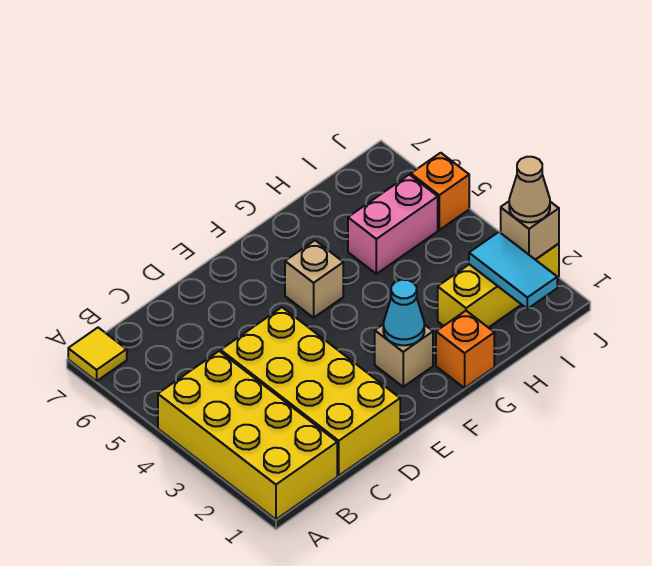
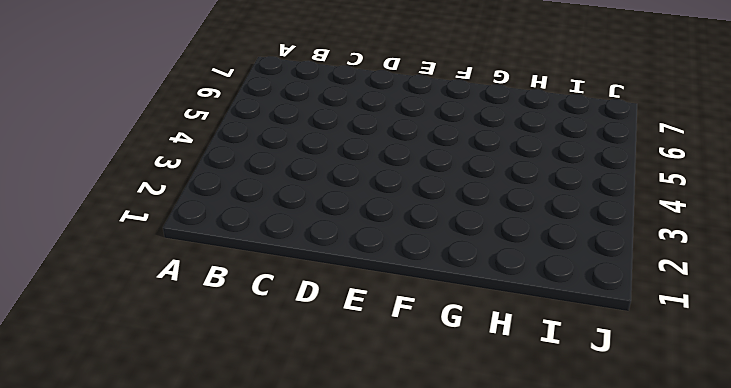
none -> yellow brick A1:B4 level 1
none -> yellow tile A7 level 1
none -> yellow brick C1:D4 level 1

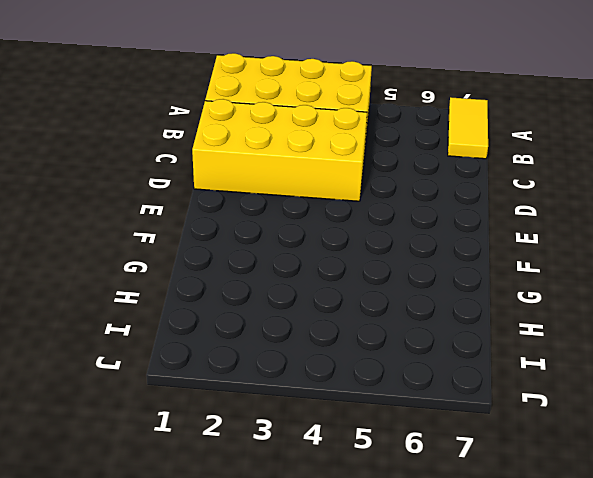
yellow tile A7:B7 level 1 -> yellow tile A7 level 1
none -> tan brick F2 level 1
none -> tan brick F5 level 1
none -> orange brick G1 level 1

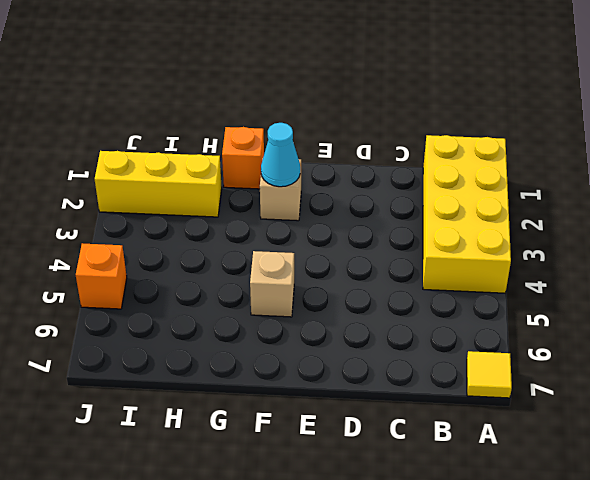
none -> yellow brick C1:D4 level 1
none -> pink brick H5:I5 level 1
none -> cyan tile I1:I2 level 2

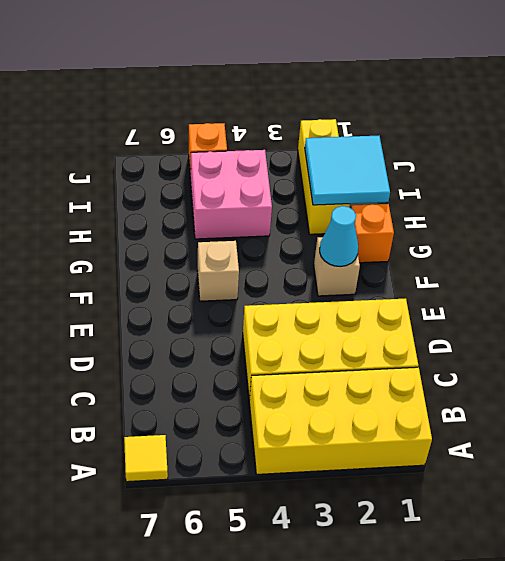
cyan tile H1:I2 level 2 -> cyan tile I1:I2 level 2
pink brick H4:I5 level 1 -> pink brick H5:I5 level 1
none -> tan brick J2 level 2
none -> tan cone J2 level 3

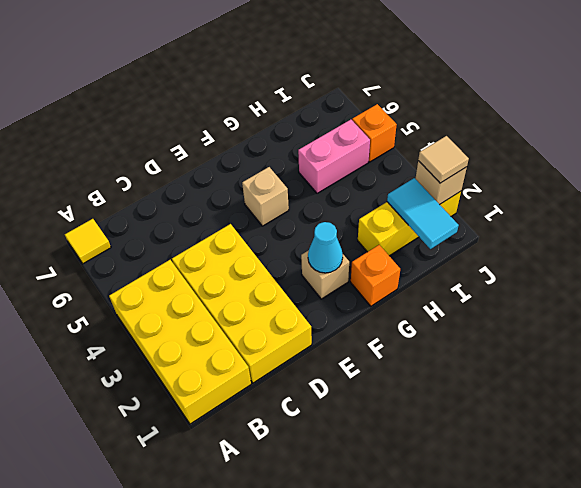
tan tile J2 level 3 -> tan cone J2 level 3

